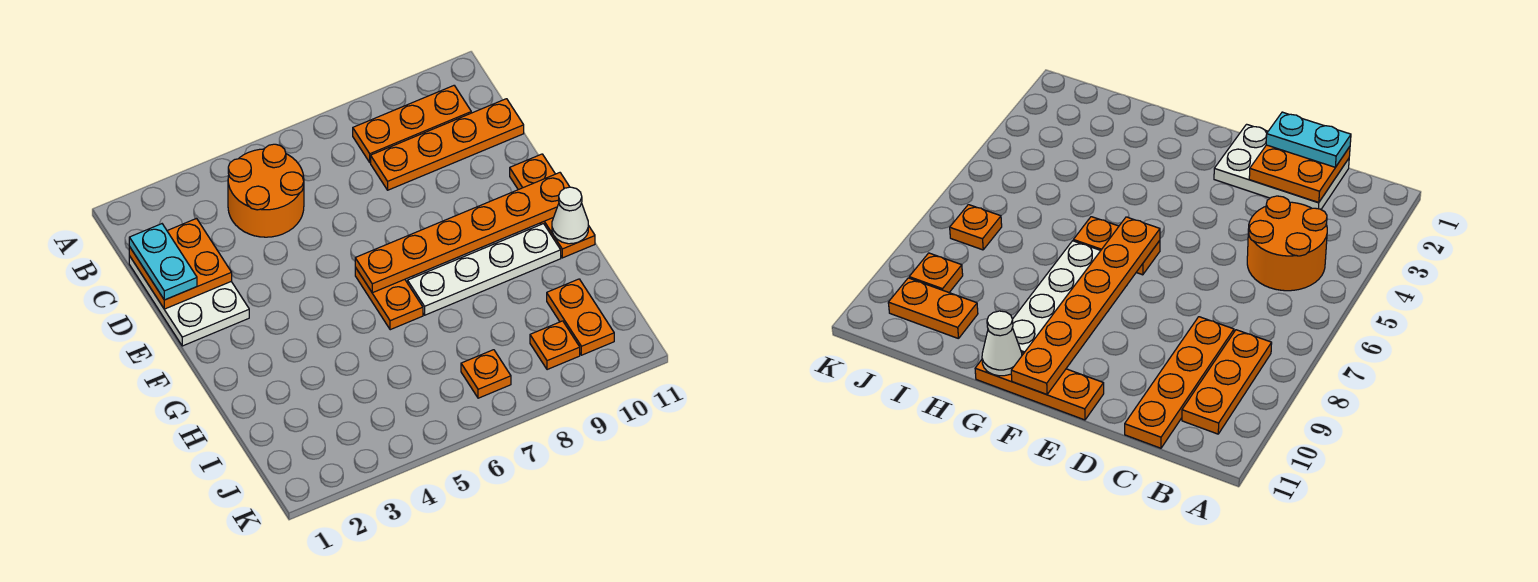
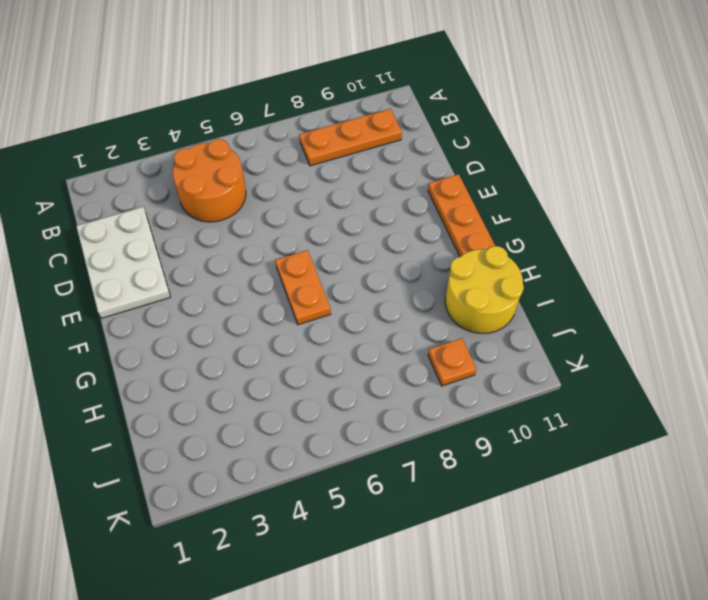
yellow round brick H10:I11 level 1 -> orange plate I10:J10 level 1
none -> orange plate C8:C11 level 1
none -> white plate G7:G10 level 1
none -> orange plate J7 level 1

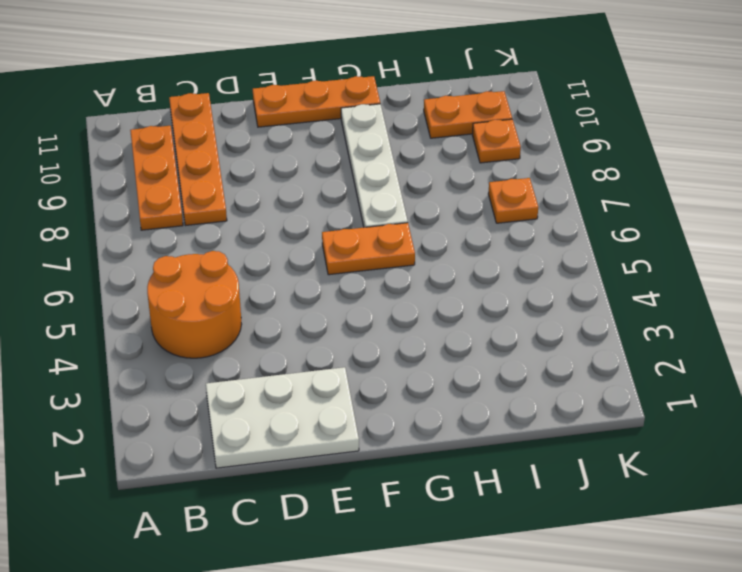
none -> orange plate C1:D2 level 2
none -> orange plate F6:F11 level 2
none -> white cone G11 level 2

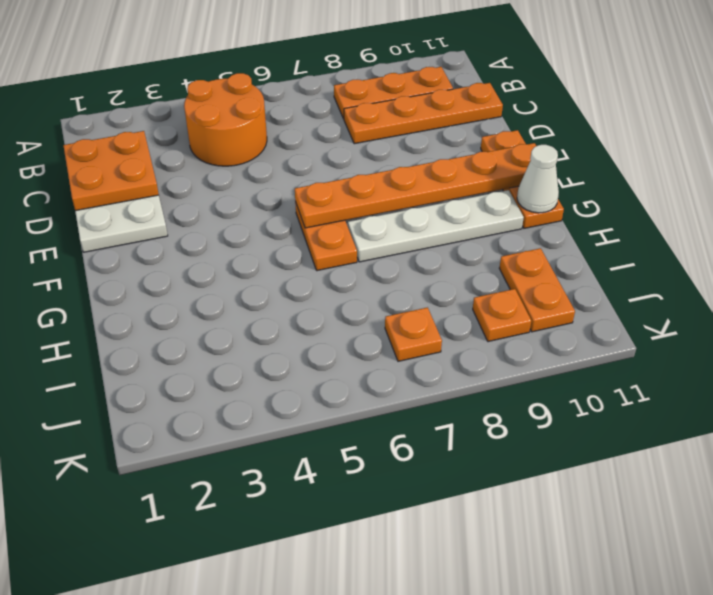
none -> cyan plate C1:D1 level 3

